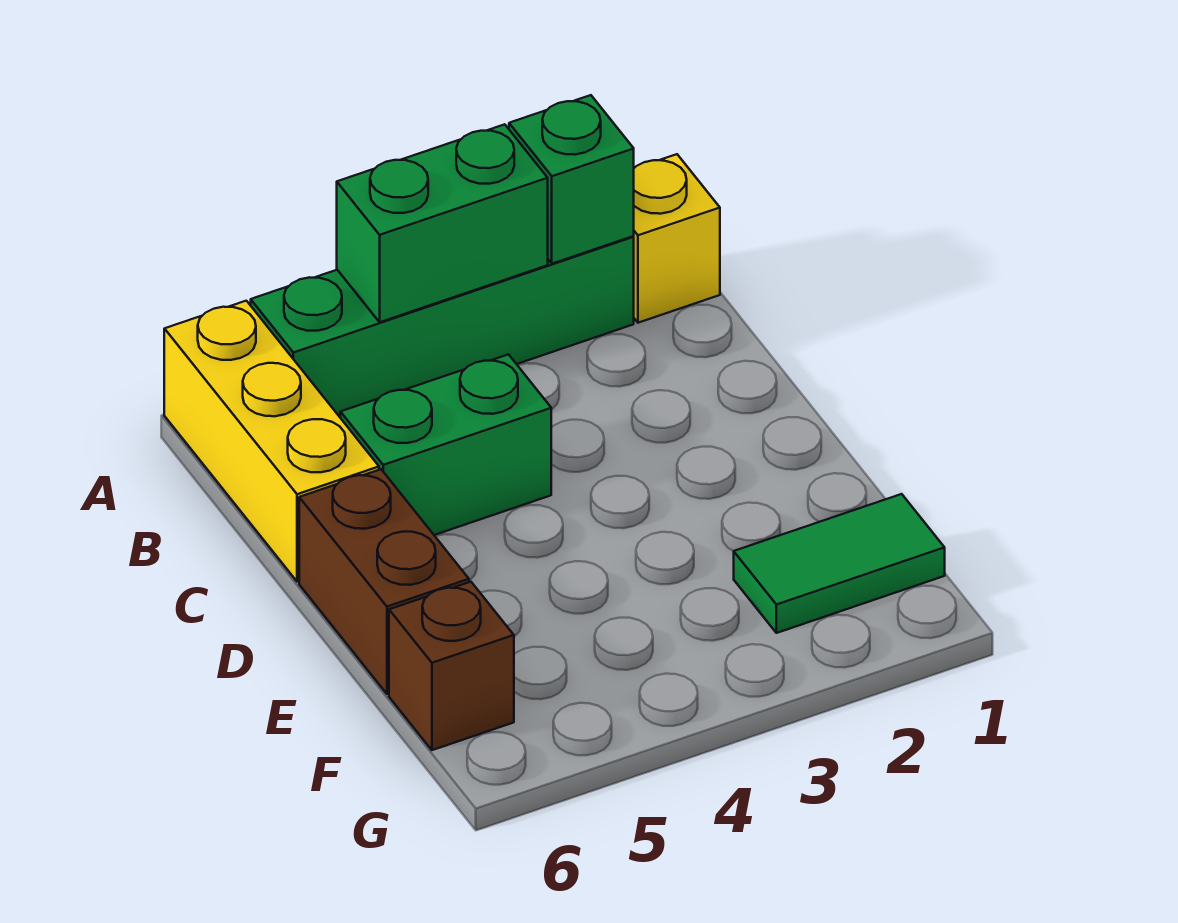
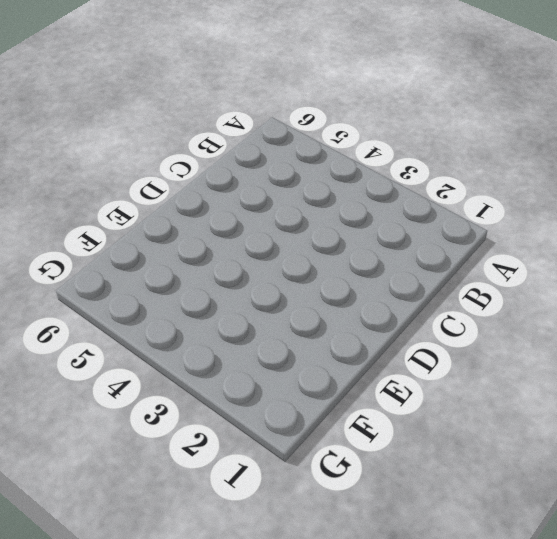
none -> yellow brick A1 level 1
none -> green brick A2:A5 level 1

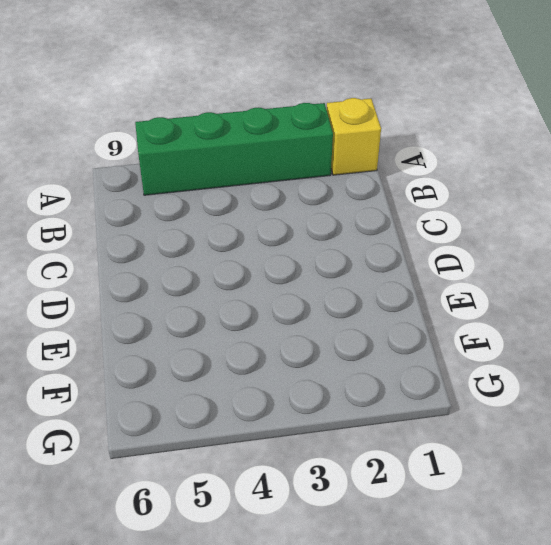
none -> yellow brick A6:C6 level 1
none -> green brick C4:C5 level 1

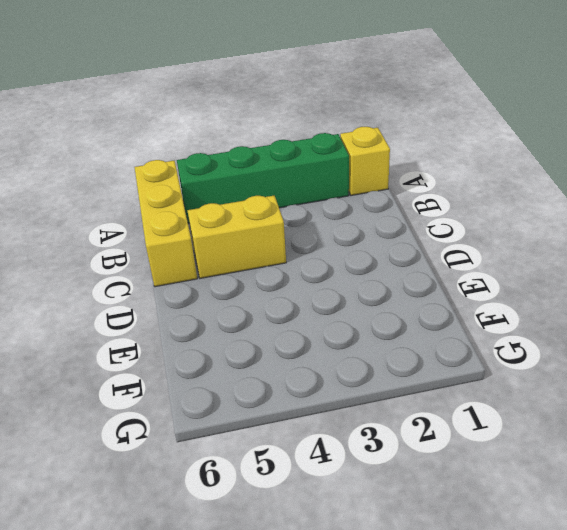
yellow brick C4:C5 level 1 -> green brick C4:C5 level 1
none -> brown brick D6:E6 level 1
none -> green tile F1:F2 level 1

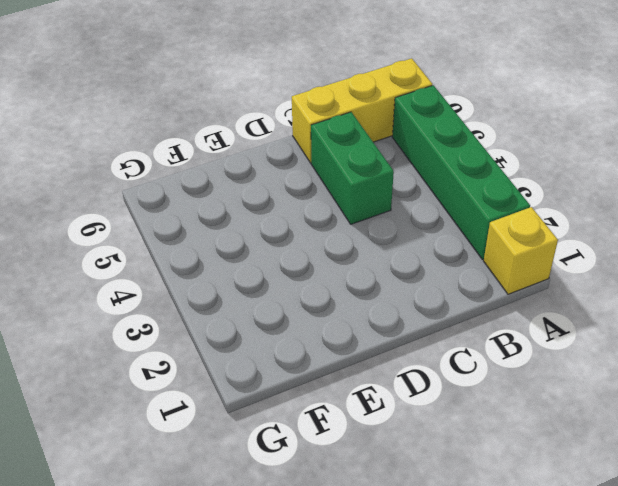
none -> brown brick D6:E6 level 1
none -> green tile F1:F2 level 1

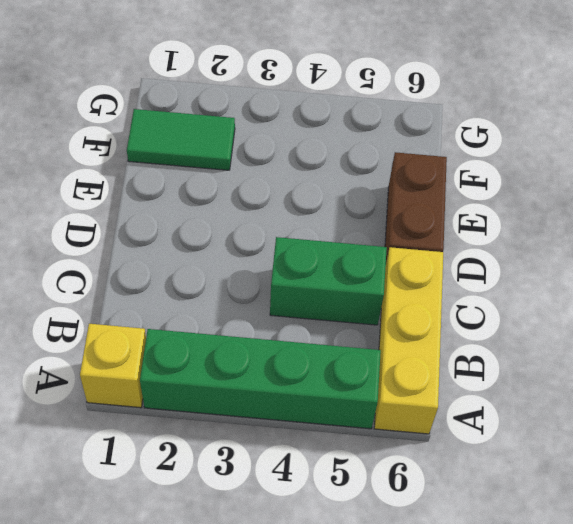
none -> brown brick F6 level 1
none -> green brick A2 level 2

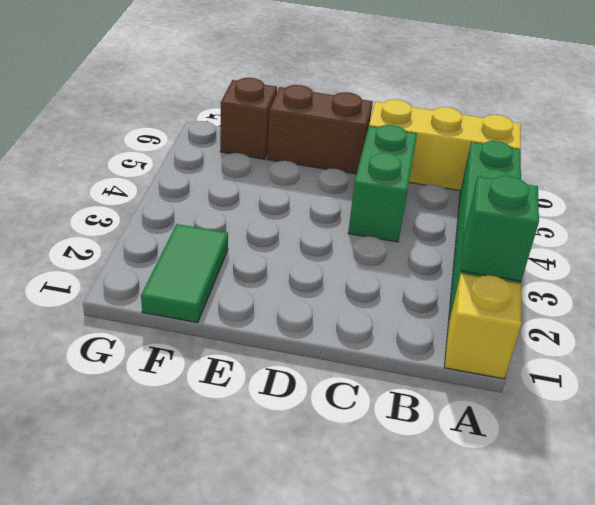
none -> green brick A3:A4 level 2

